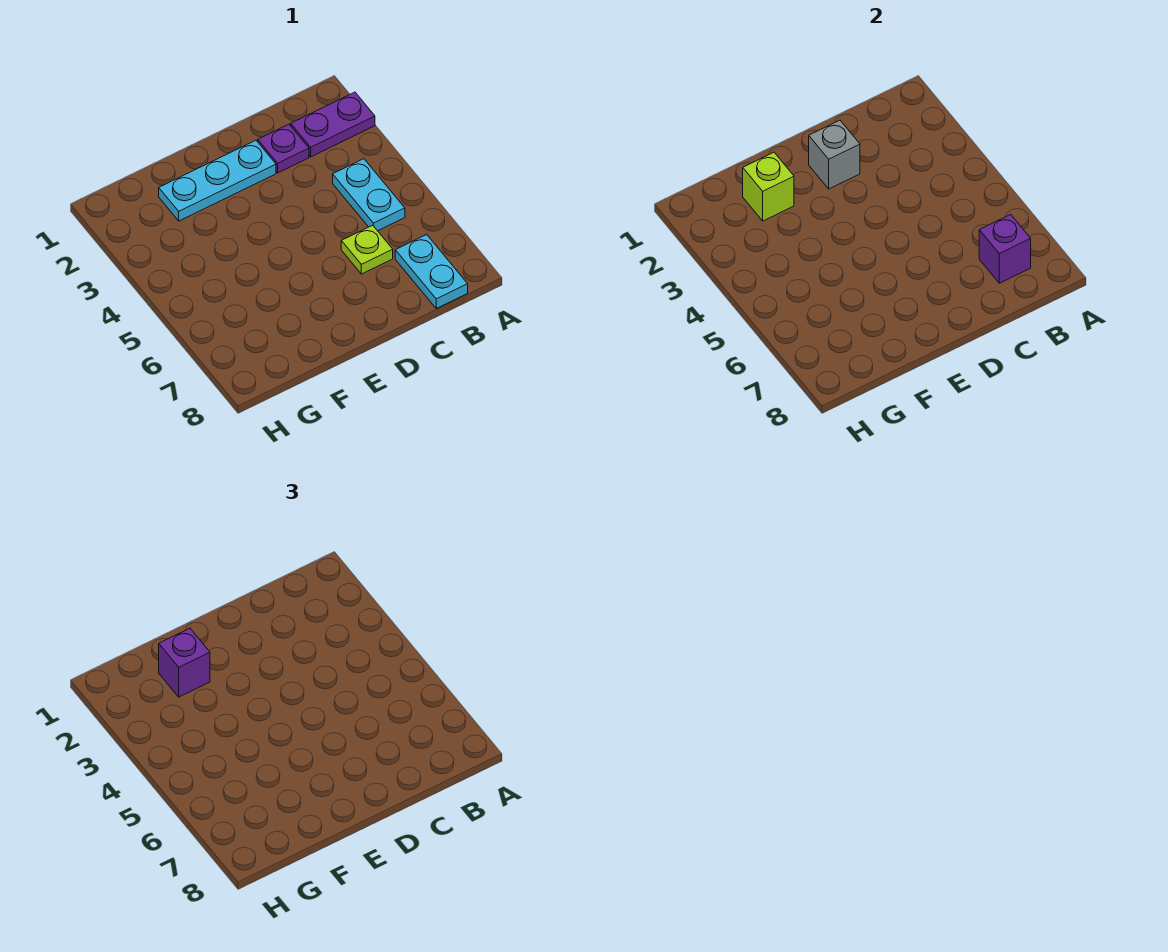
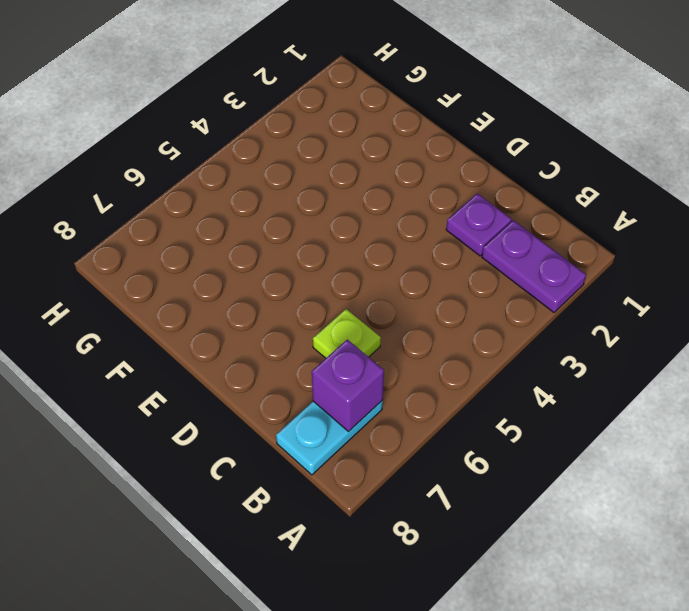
none -> cyan plate B4:B5 level 1
none -> cyan plate D2:F2 level 1

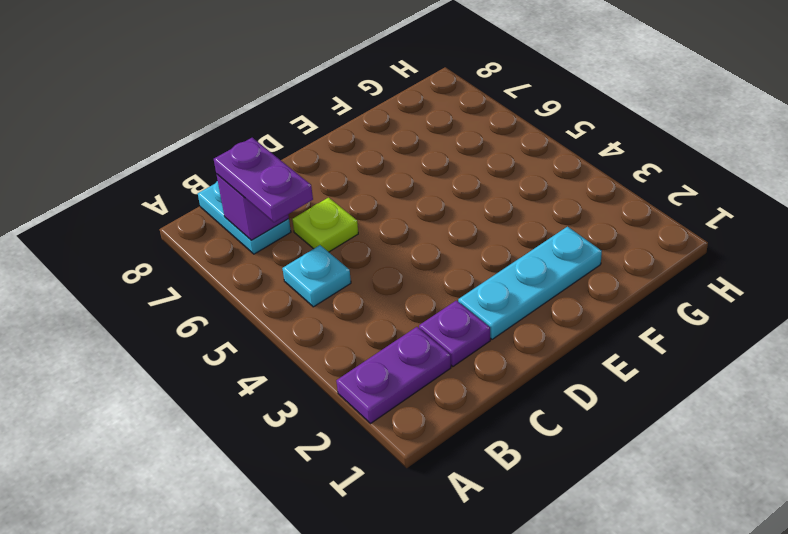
cyan plate B5 level 1 -> cyan plate B4:B5 level 1
purple plate B6:B7 level 3 -> none
none -> grey brick D2 level 2
none -> lime brick F2 level 2

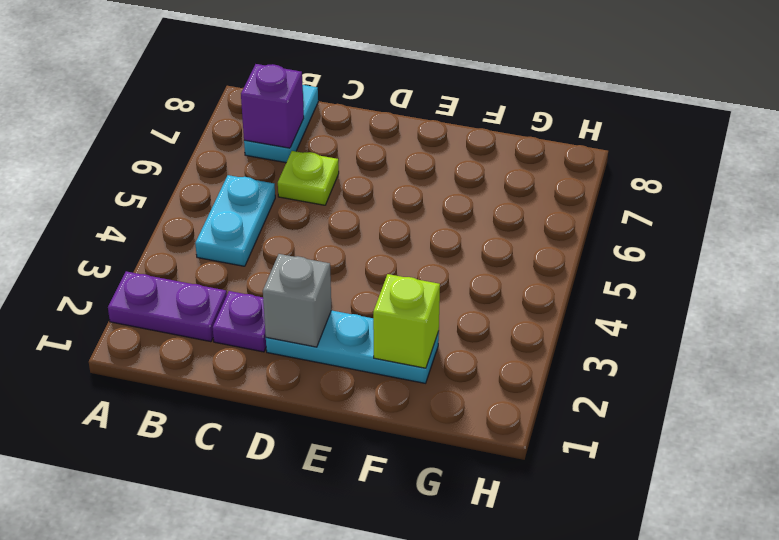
none -> purple brick F2 level 3

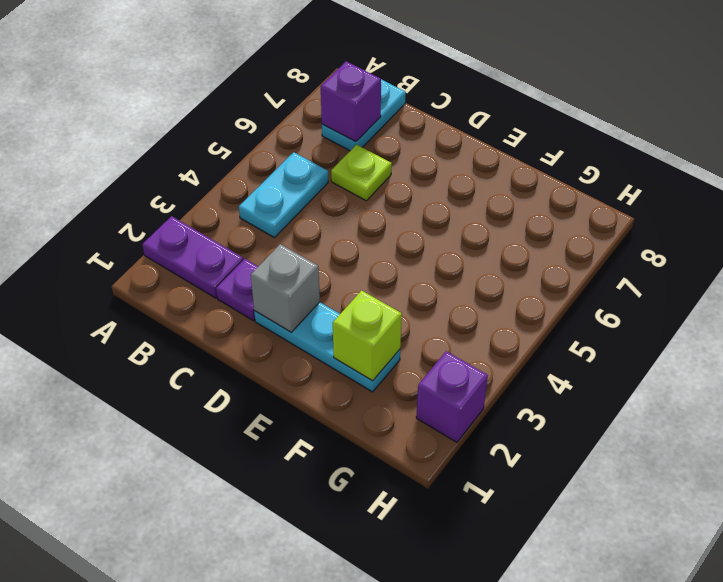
purple brick H2 level 1 -> purple brick F2 level 3

